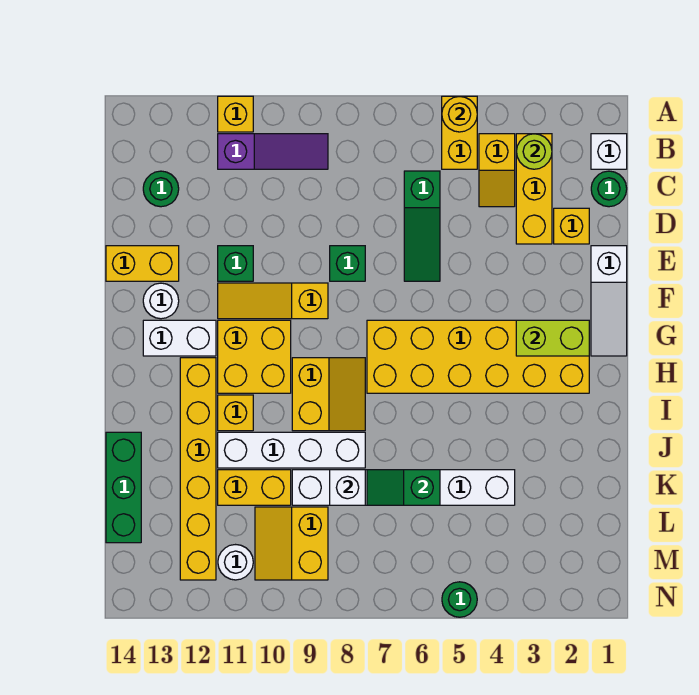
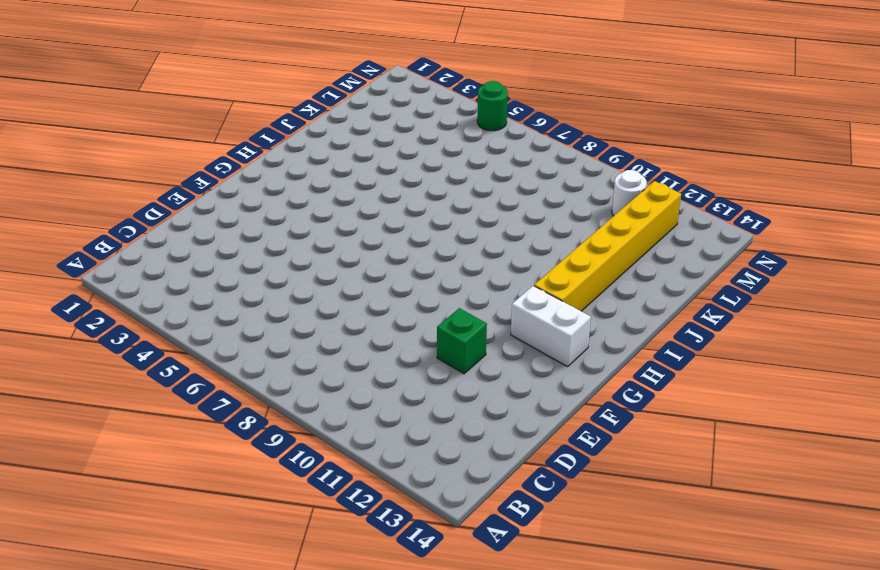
none -> yellow brick A5:B5 level 1
none -> yellow brick A11 level 1
none -> white brick B1 level 1
none -> yellow brick B3:D3 level 1

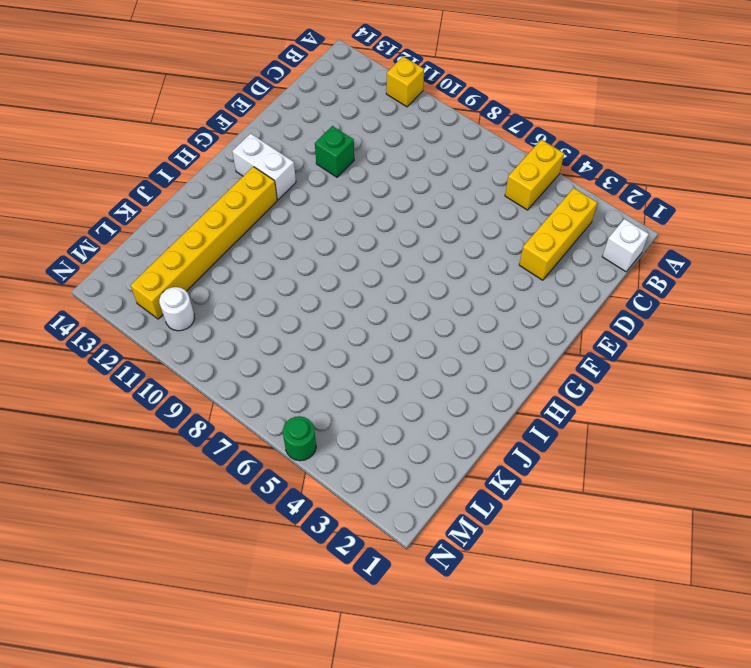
none -> yellow slope B4:C4 level 1 top B
none -> purple slope B9:B11 level 1 top 11
none -> green round brick C1 level 1
none -> green slope C6:E6 level 1 top C

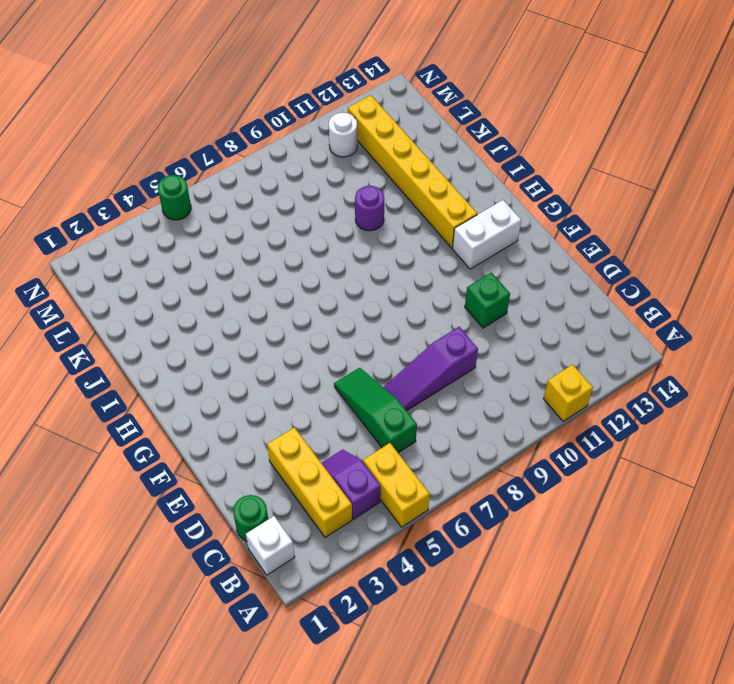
purple slope B4:C4 level 1 top B -> yellow slope B4:C4 level 1 top B
purple slope D7:D9 level 1 top 9 -> purple slope B9:B11 level 1 top 11
purple round brick J10 level 1 -> white brick J8:J11 level 1
none -> green round brick C13 level 1
none -> yellow brick D2 level 1
none -> white slope E1:G1 level 1 top E
none -> green brick E8 level 1

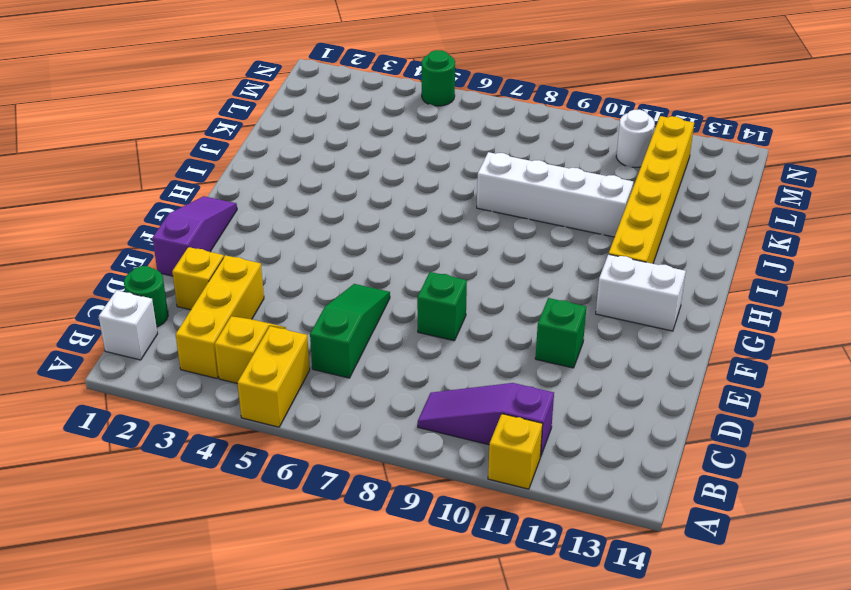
purple slope E1:G1 level 1 top E -> white slope E1:G1 level 1 top E
none -> green round brick C13 level 1
none -> yellow brick E13:E14 level 1
none -> yellow slope F9:F11 level 1 top 9
none -> white round brick F13 level 1

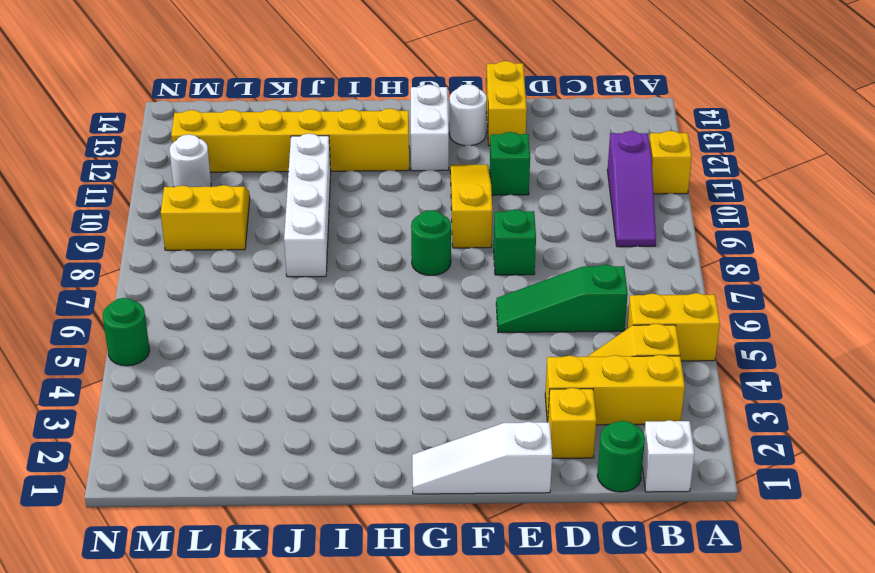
green round brick G8 level 1 -> green round brick C13 level 1
none -> yellow brick G2:H7 level 1
none -> yellow brick G10:H11 level 1
none -> yellow slope H8:I9 level 1 top 9
none -> yellow brick I11 level 1

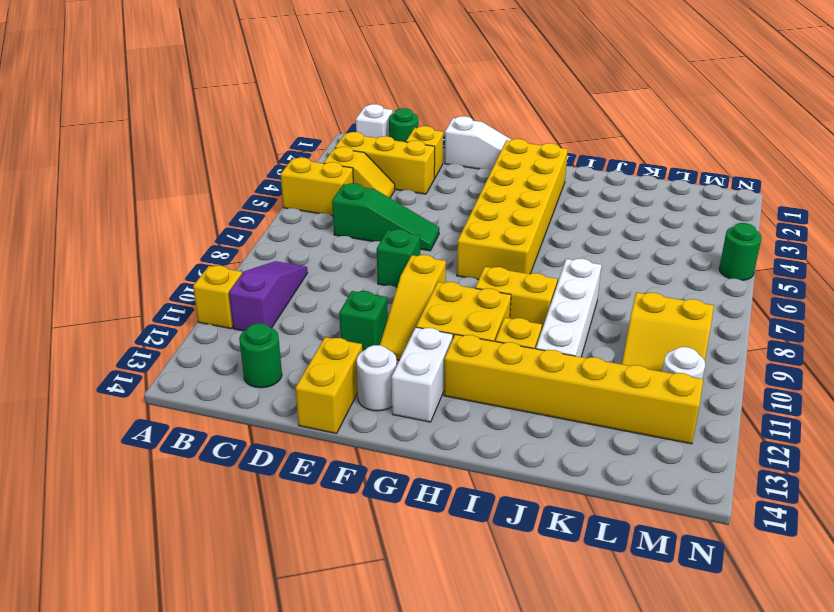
none -> green brick J14:L14 level 1
none -> white brick K4:K9 level 1
none -> yellow brick K10:K11 level 1
none -> yellow round brick A5 level 2

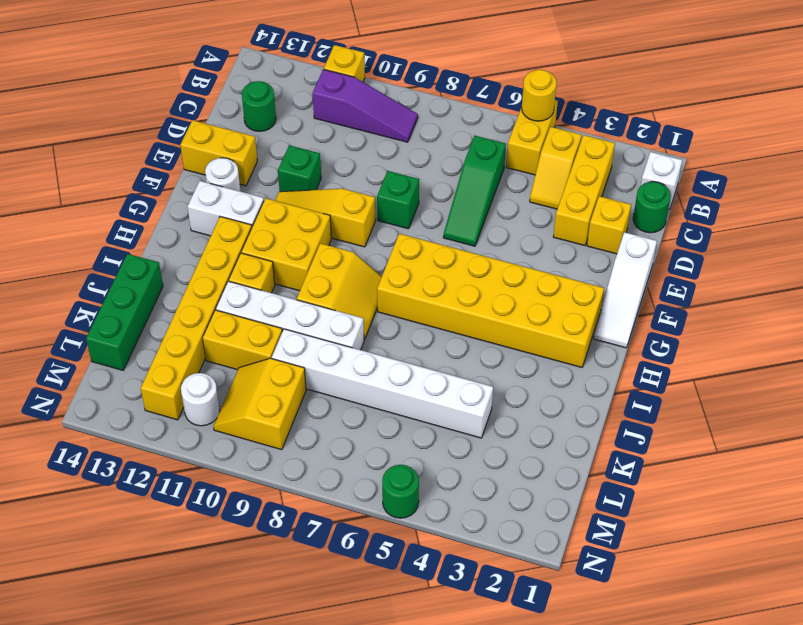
none -> lime round brick B3 level 2
none -> lime brick G2:G3 level 2
none -> green slope K6:K7 level 2 top 6
none -> white brick K8 level 2

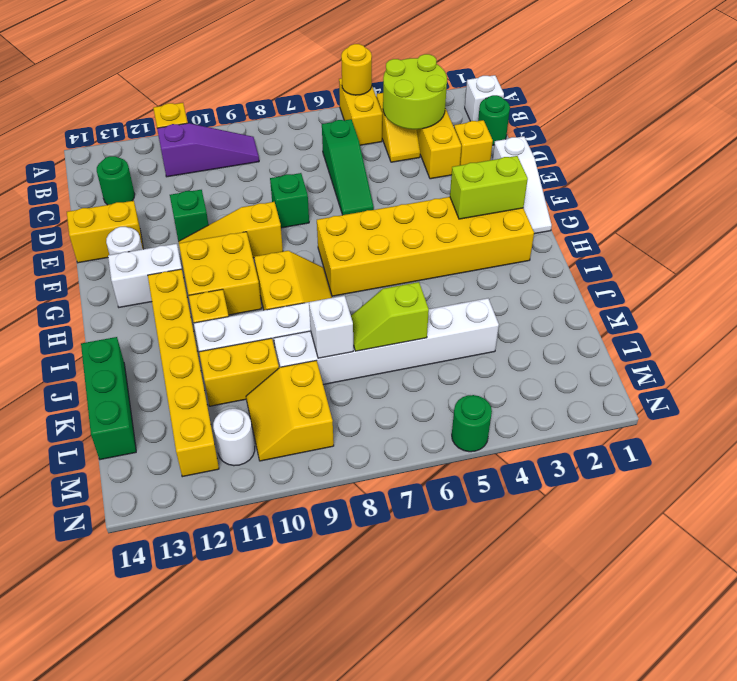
lime round brick B3:C4 level 2 -> lime round brick B3 level 2
lime slope K6:K7 level 2 top 6 -> green slope K6:K7 level 2 top 6

